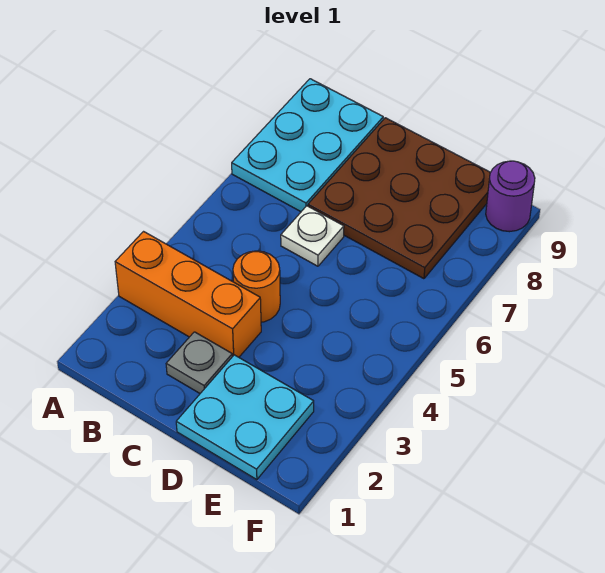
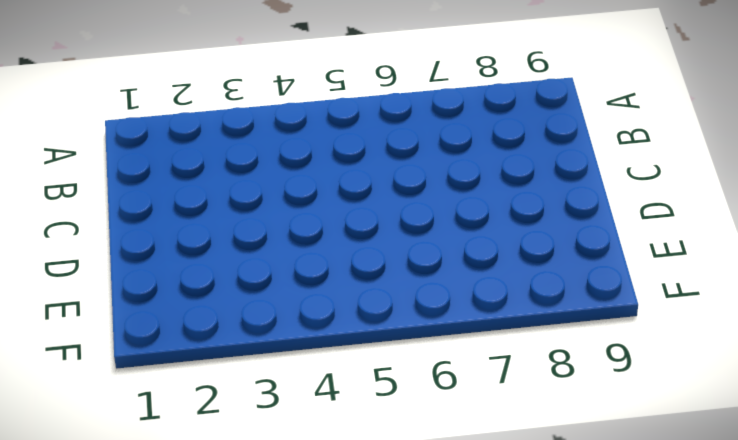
none -> orange brick A3:C3 level 1
none -> cyan plate A7:B9 level 1

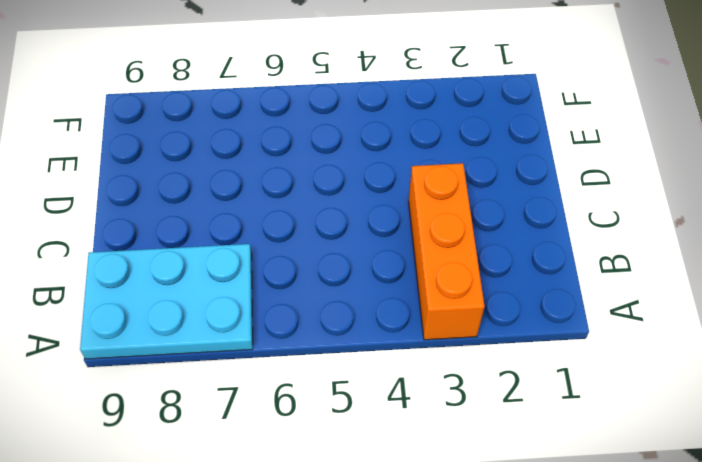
none -> grey plate C2 level 1
none -> orange round brick C4 level 1

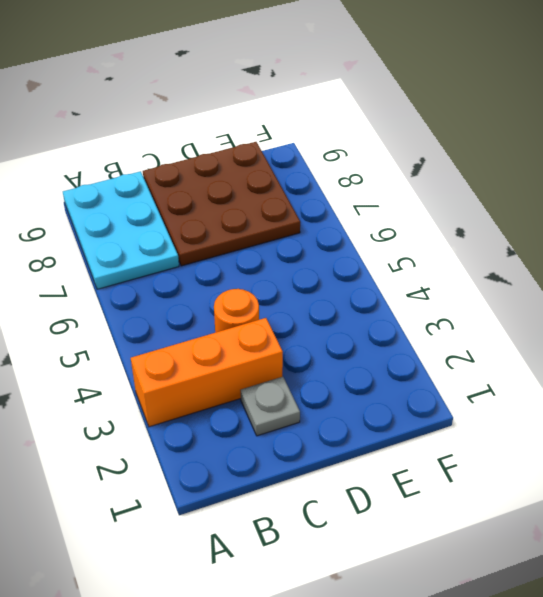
none -> white plate C6 level 1
none -> cyan plate D1:E2 level 1

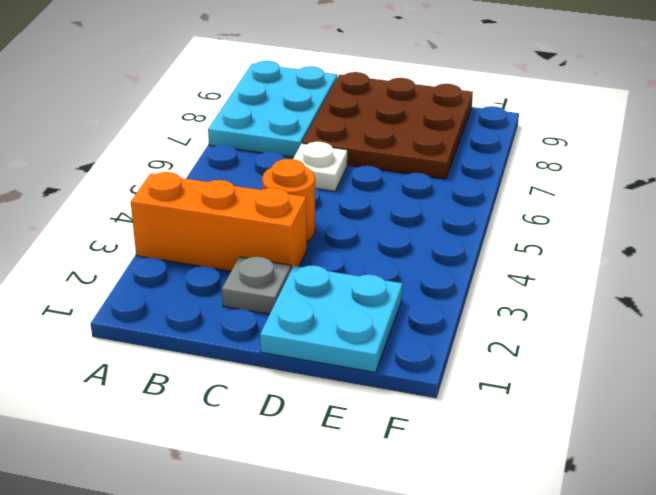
none -> purple round brick F9 level 1

